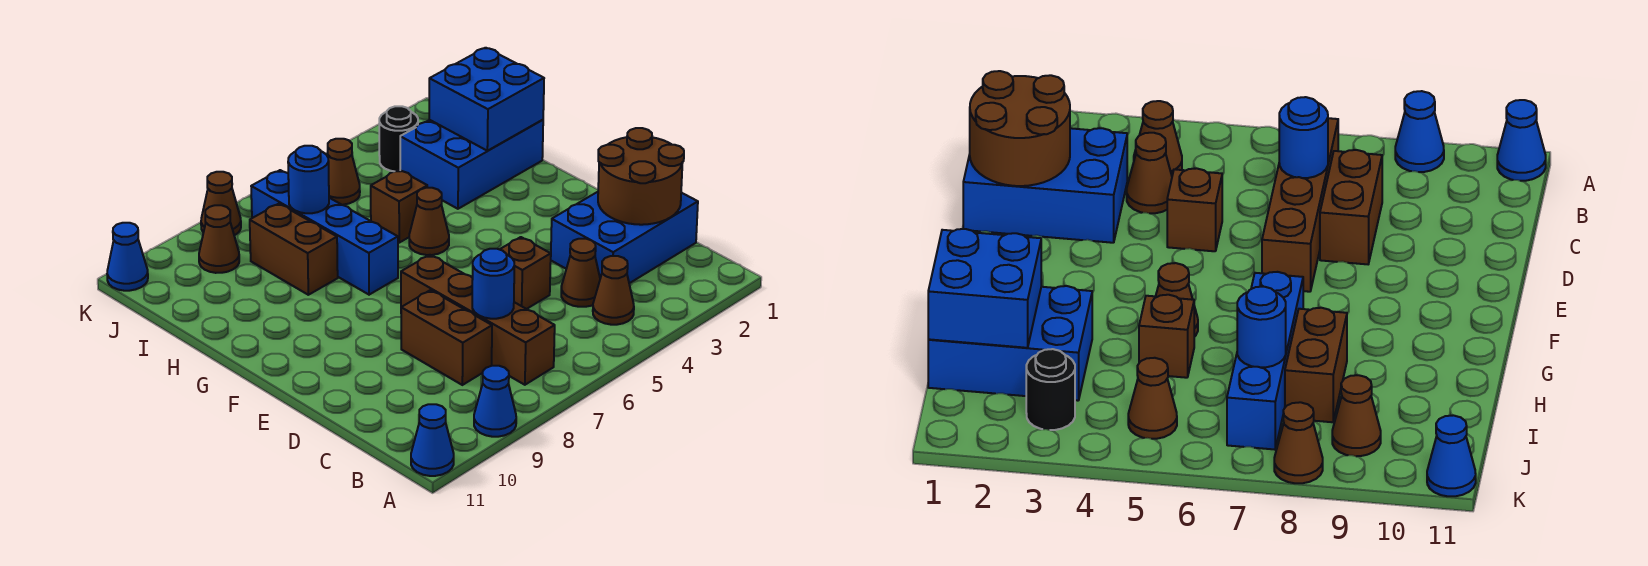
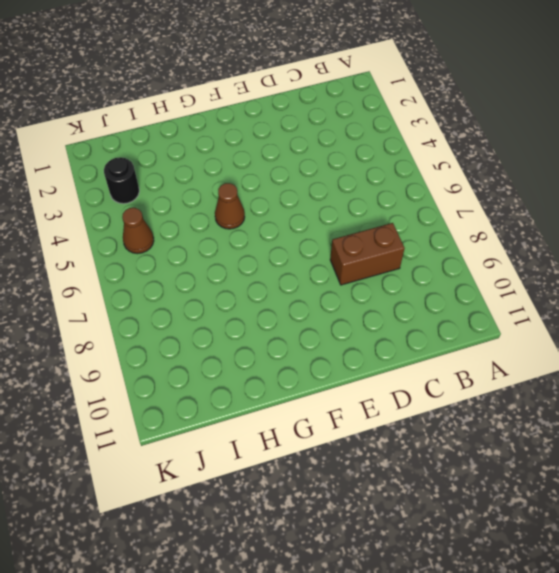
none -> blue cone A9 level 1
none -> blue cone A11 level 1
none -> brown cone B4 level 1

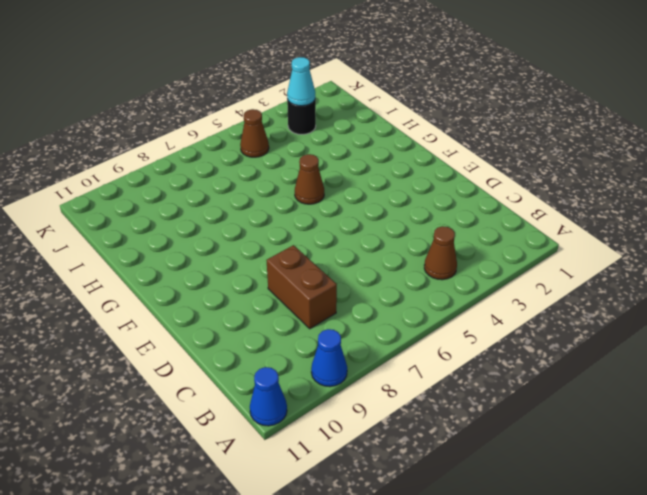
cyan cone J3 level 2 -> none
none -> brown brick B7:E7 level 1
none -> blue brick C1:D3 level 1
none -> brown cone C4 level 1

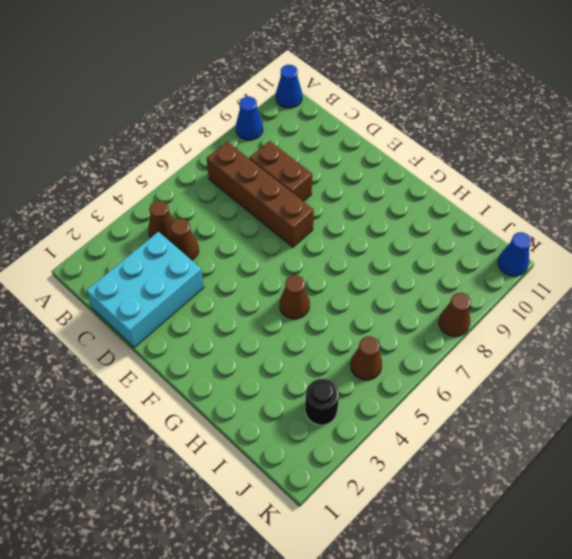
cyan brick C1:D3 level 1 -> blue brick C1:D3 level 1
none -> brown brick D5 level 1
none -> blue brick G7:J7 level 1
none -> blue brick H1:I3 level 1

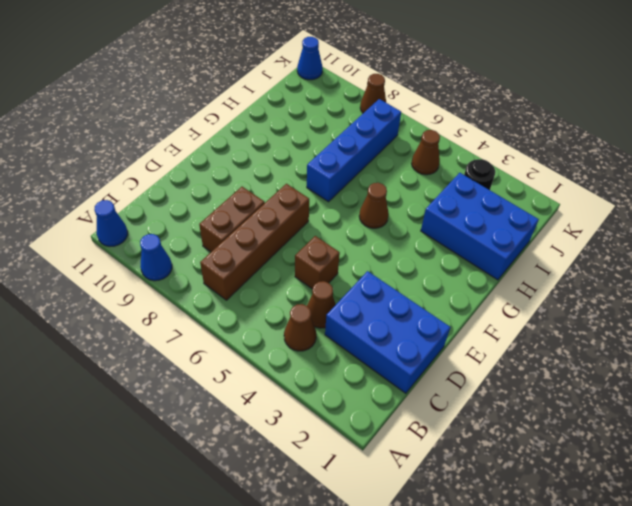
none -> brown brick H5 level 1
none -> brown brick H8:I8 level 1
none -> brown cone J9 level 1

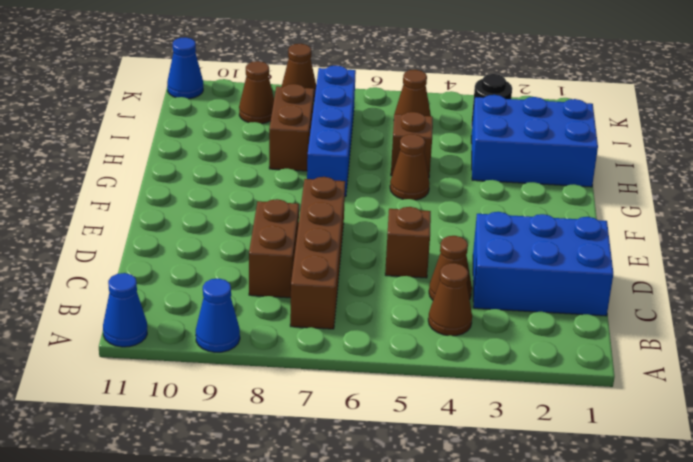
none -> brown round brick C1:D2 level 2
none -> blue round brick C7 level 2
none -> blue brick H1:I2 level 2

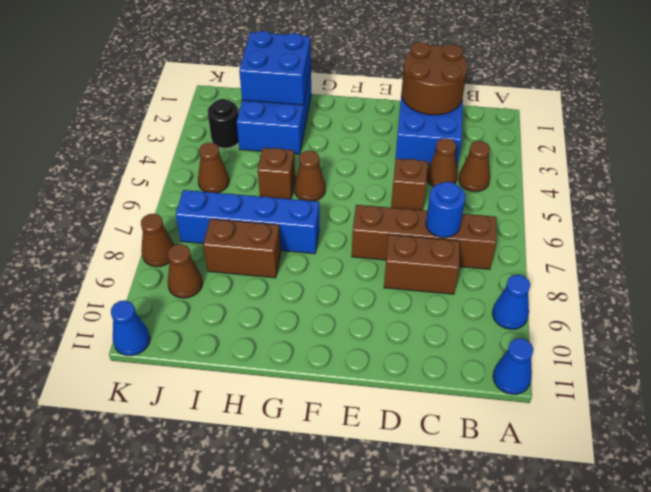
none -> blue round brick I7 level 2

